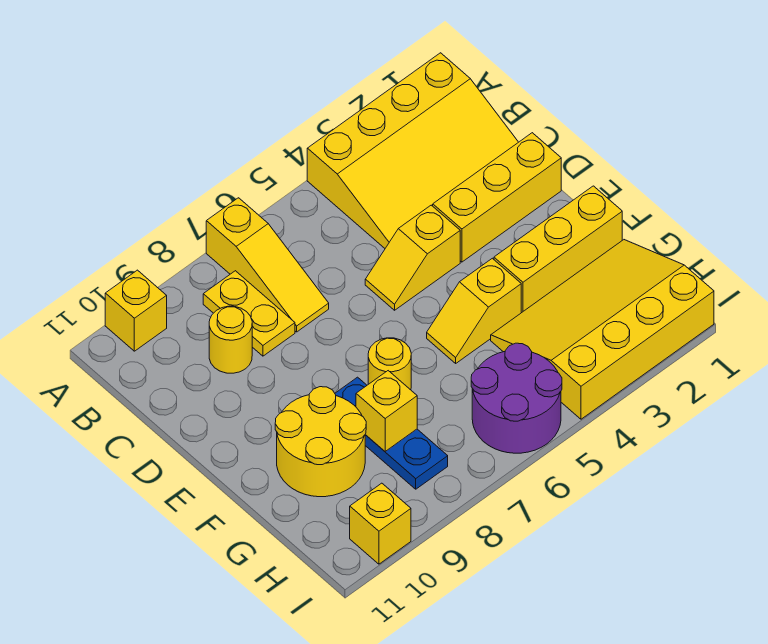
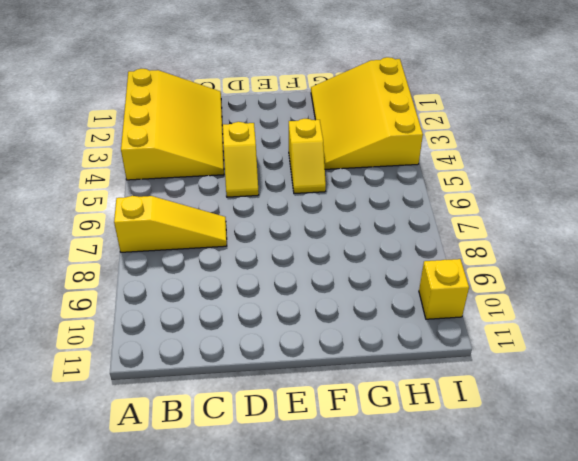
none -> yellow brick A10 level 1
none -> yellow plate B8:C8 level 1
none -> yellow round brick C9 level 1

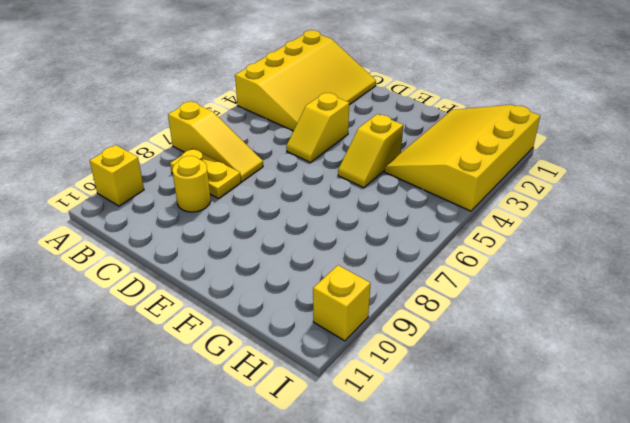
none -> yellow brick D1:D3 level 1
none -> yellow brick F1:F3 level 1
none -> yellow round brick F7 level 1

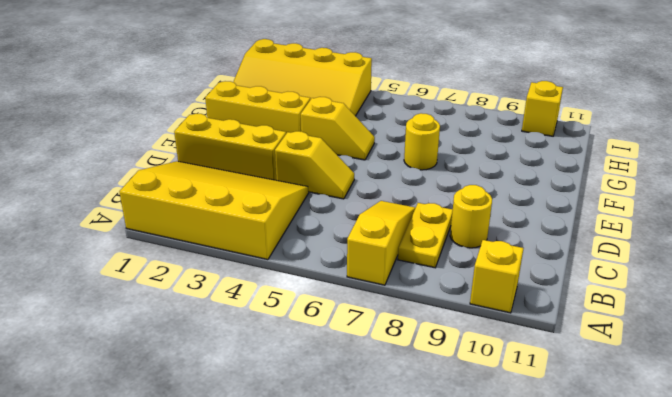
none -> blue plate F8:H8 level 1
none -> yellow round brick F9:G10 level 1
none -> purple round brick H5:I6 level 1

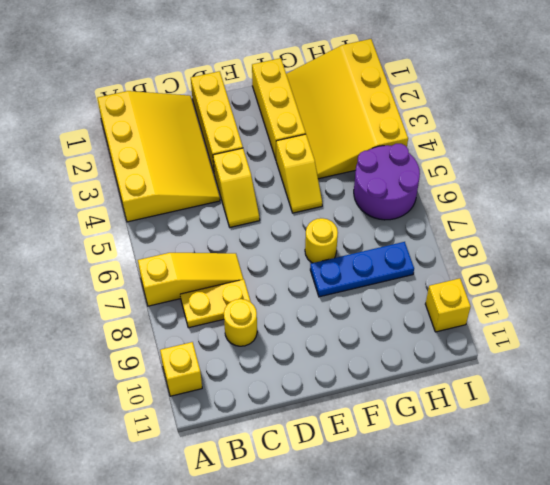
none -> yellow round brick F9:G10 level 1
none -> yellow brick G8 level 2

